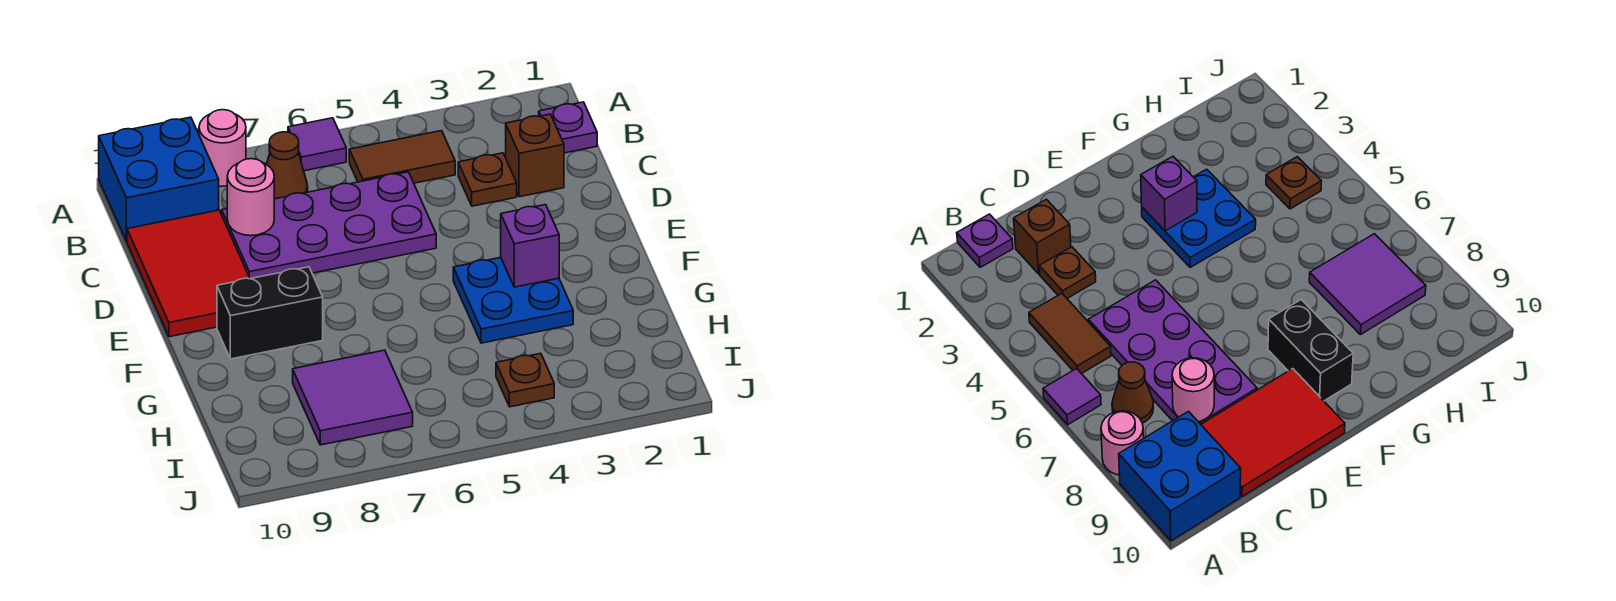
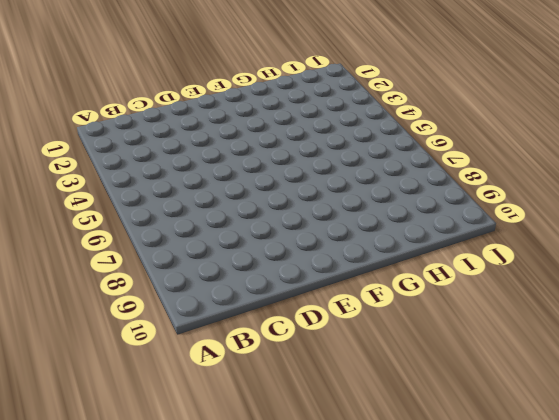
none -> purple tile A6 level 1
none -> pink round brick A8 level 1
none -> blue brick A9:B10 level 1

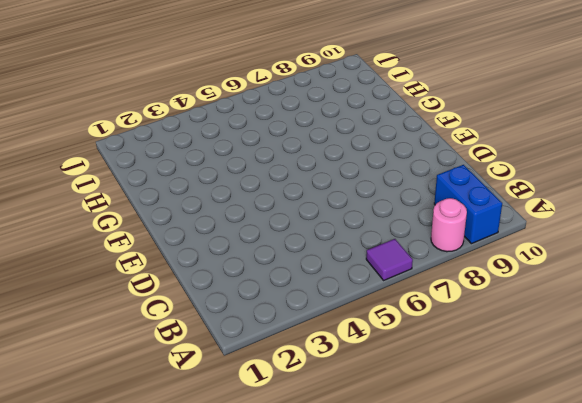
blue brick A9:B9 level 1 -> blue brick A9:B10 level 1
none -> purple plate B1 level 1
none -> brown tile B4:B5 level 1
none -> brown cone B7 level 1

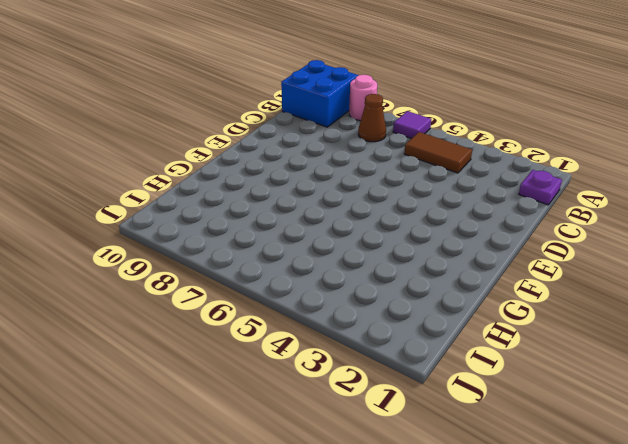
none -> brown brick C2 level 1
none -> brown plate C3 level 1
none -> purple plate C5:D8 level 1

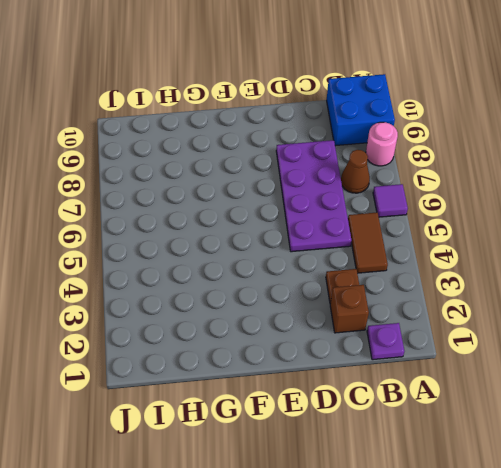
none -> red tile C9:E10 level 1
none -> blue plate F3:G4 level 1
none -> black brick F8:F9 level 1

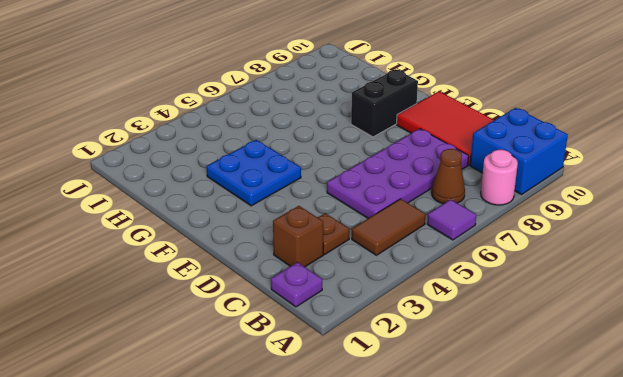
none -> purple tile H7:I8 level 1
none -> brown plate I4 level 1
none -> pink round brick C8 level 2

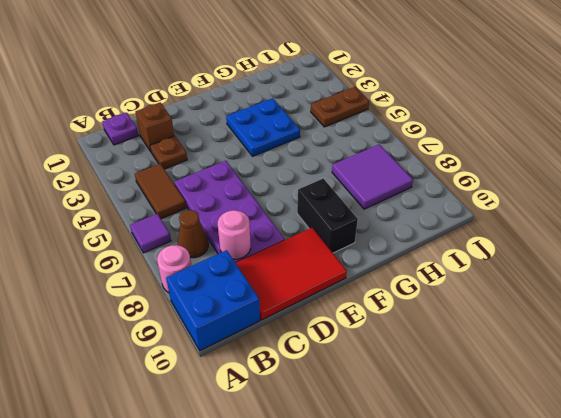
brown plate I4:J4 level 1 -> brown plate I4 level 1
none -> purple brick F3 level 2

